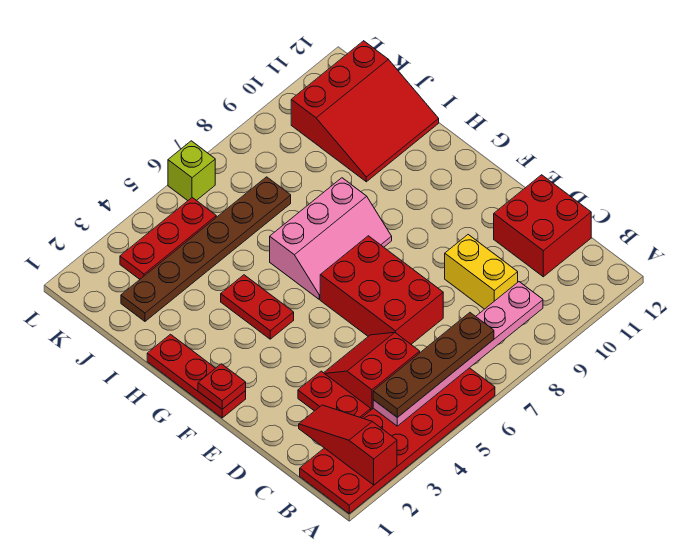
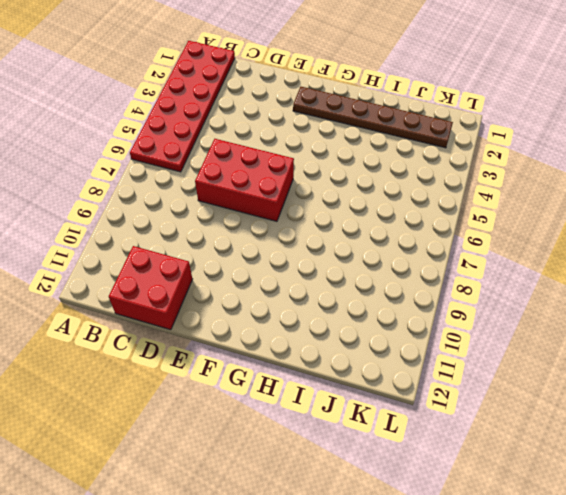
brown plate F2:K2 level 1 -> brown plate J2:J7 level 1
none -> red plate C3:D3 level 1
none -> red slope C4:D5 level 1 top C
none -> yellow brick C9:D9 level 1

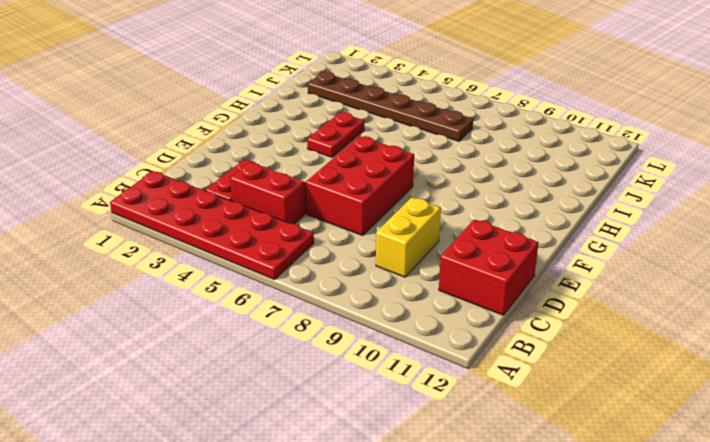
none -> red plate F1:H1 level 1
none -> pink slope G6:H8 level 1 top H
none -> red slope I10:K12 level 1 top K

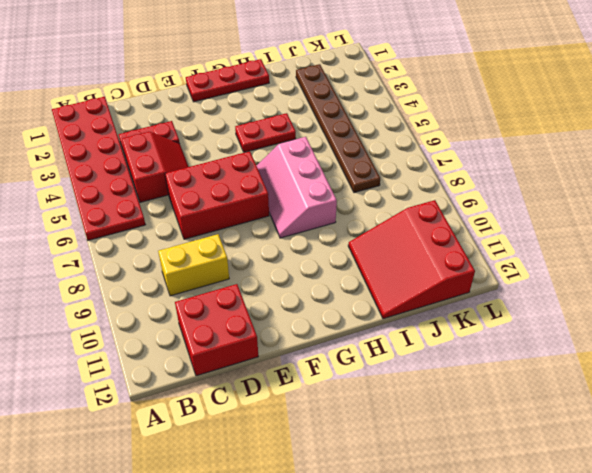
none -> red plate K3:K5 level 1
none -> lime brick L6 level 1
none -> red slope A2:C2 level 2 top A

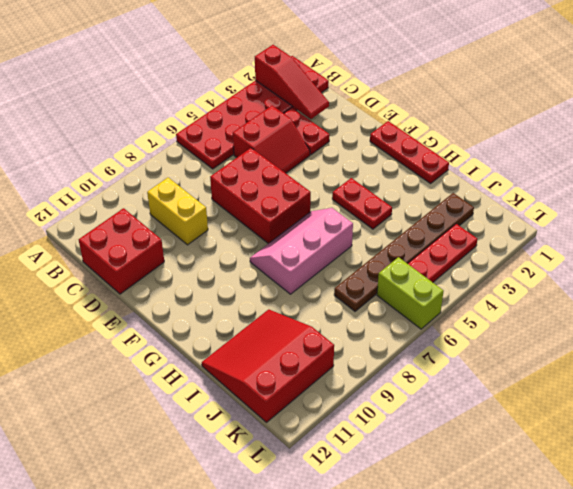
lime brick K6:L6 level 1 -> lime brick L6 level 1
none -> pink plate B4:B9 level 2
none -> red plate F1 level 2
none -> brown plate B4:B7 level 3

